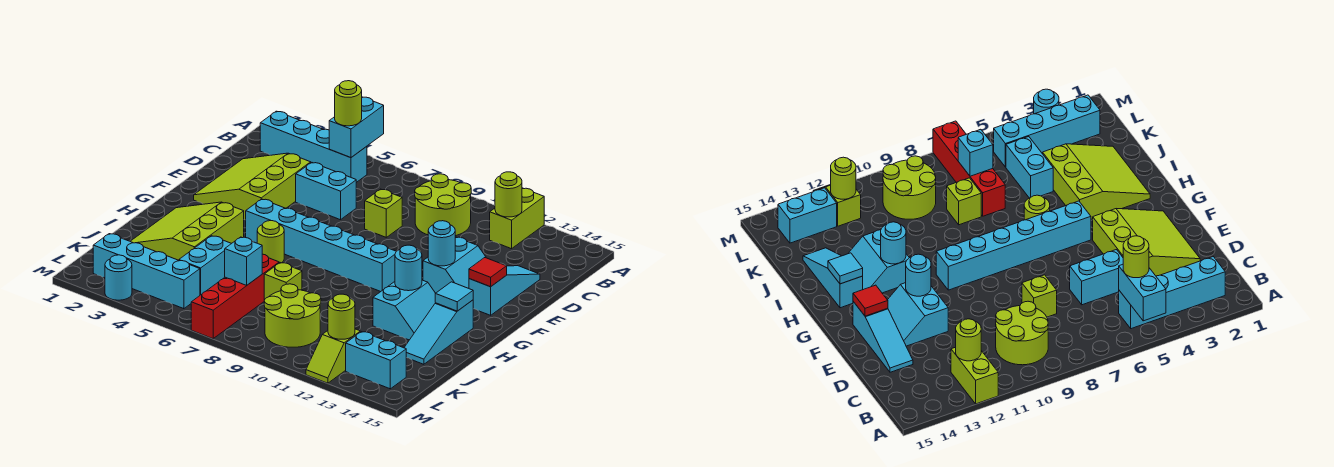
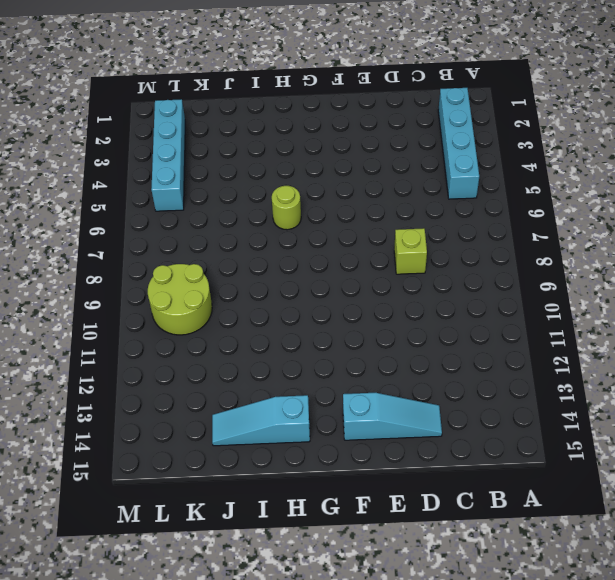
none -> lime brick A12:B12 level 1
none -> lime round brick B9:C10 level 1
none -> lime slope D2:F4 level 1 top 4
none -> cyan brick D5:D6 level 1

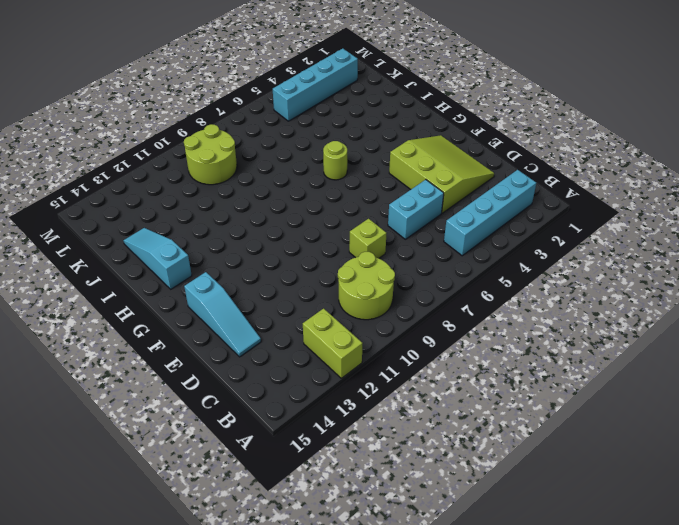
none -> cyan slope E12:F13 level 1 top 12
none -> cyan brick G5:G10 level 1
none -> lime slope H2:J4 level 1 top 4
none -> cyan slope H12:I13 level 1 top 12

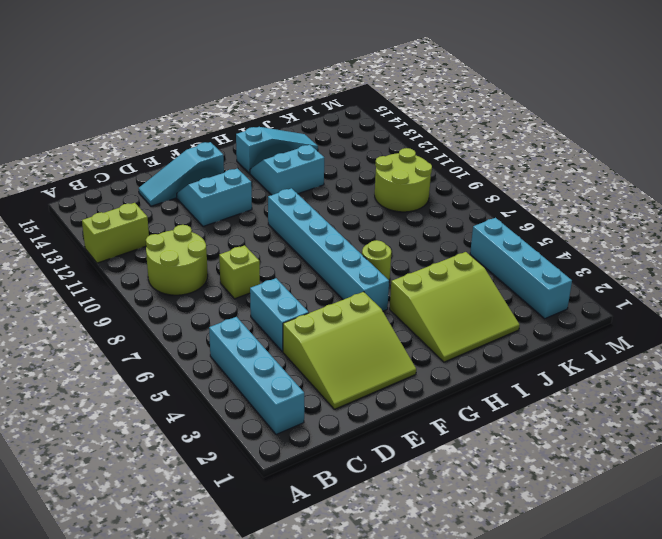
none -> cyan brick J5:K5 level 1
none -> red brick J7:M7 level 1
none -> lime brick J8 level 1
none -> lime slope L12:M12 level 1 top L

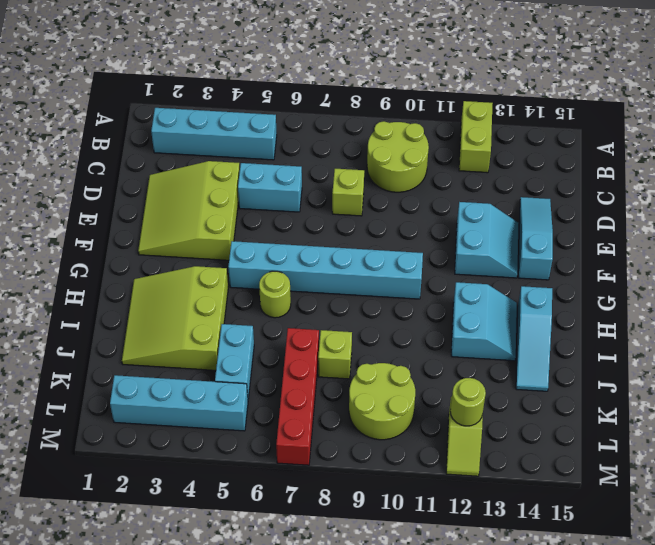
none -> cyan brick L13:L14 level 1
none -> cyan round brick M3 level 1
none -> cyan brick A5:B5 level 2
none -> lime round brick B12 level 2

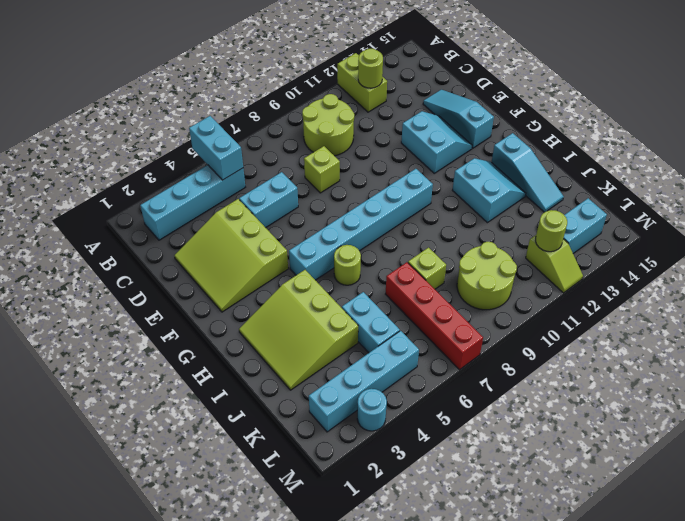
none -> cyan round brick F12 level 2
none -> red tile F14 level 2
none -> cyan round brick H12 level 2
none -> cyan tile H14 level 2

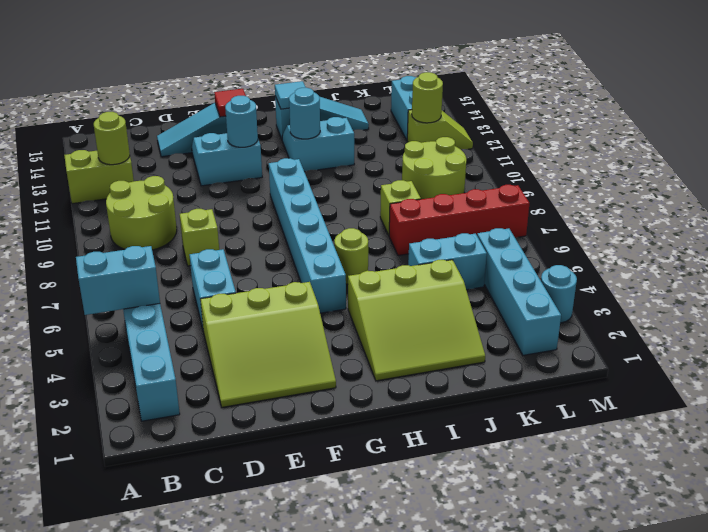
none -> cyan brick K7 level 2
none -> lime round brick B5 level 3

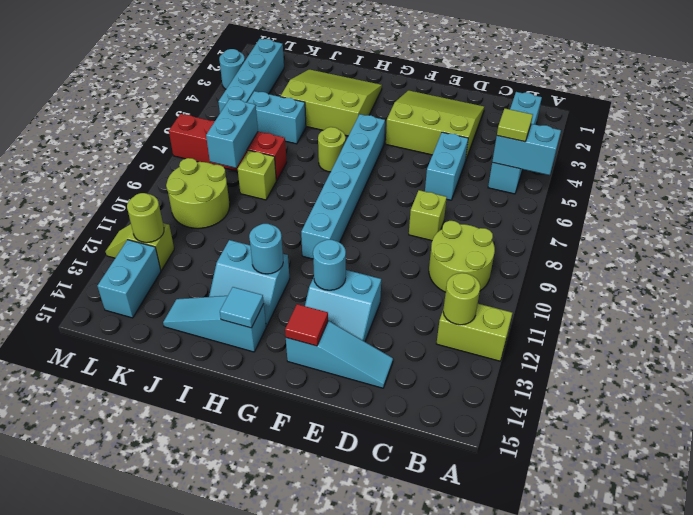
lime tile B5 level 3 -> lime round brick B5 level 3
cyan brick K7:K8 level 2 -> cyan brick K7 level 2

